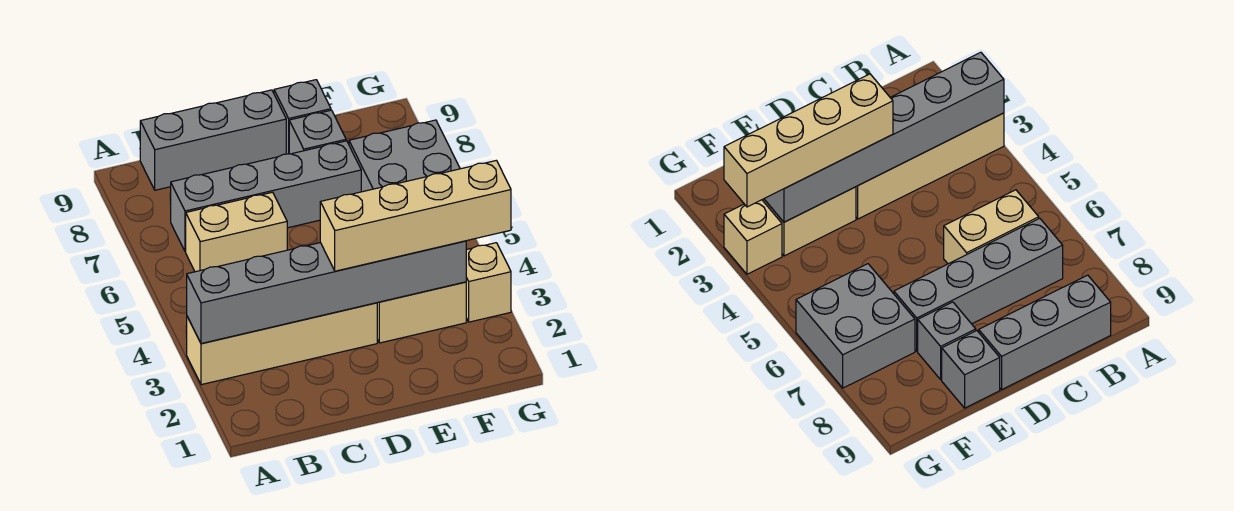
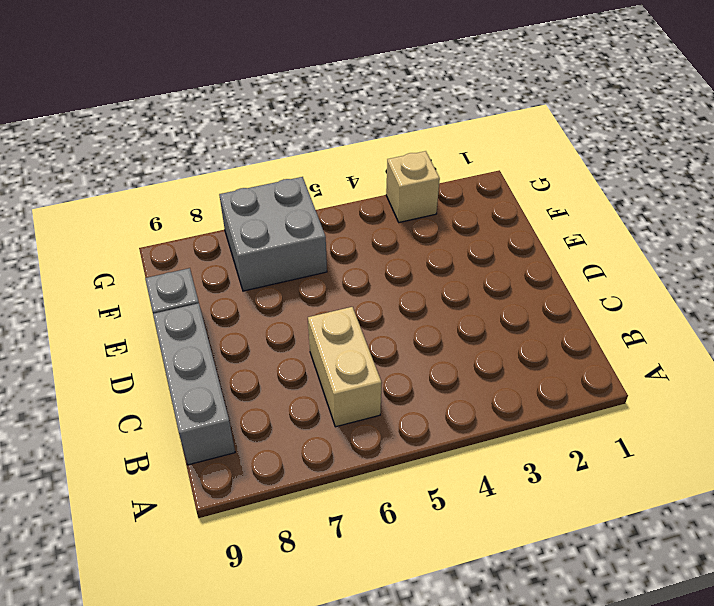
none -> tan brick A3:D3 level 1
none -> grey brick B7:E7 level 1

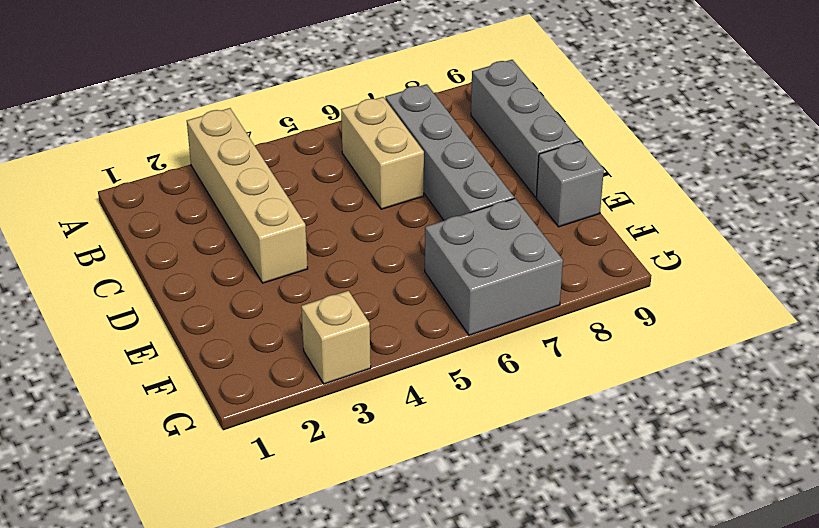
none -> tan brick E3:F3 level 1
none -> grey brick E8 level 1

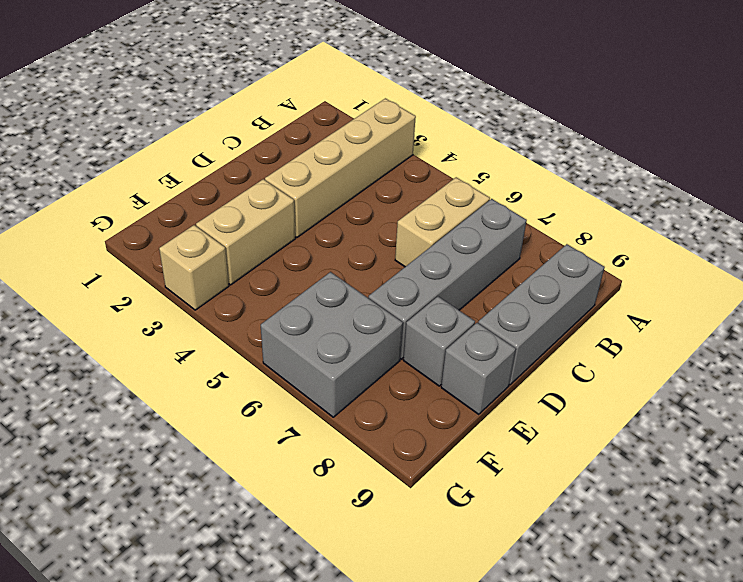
none -> grey brick A3:F3 level 2
none -> tan brick D3:G3 level 3

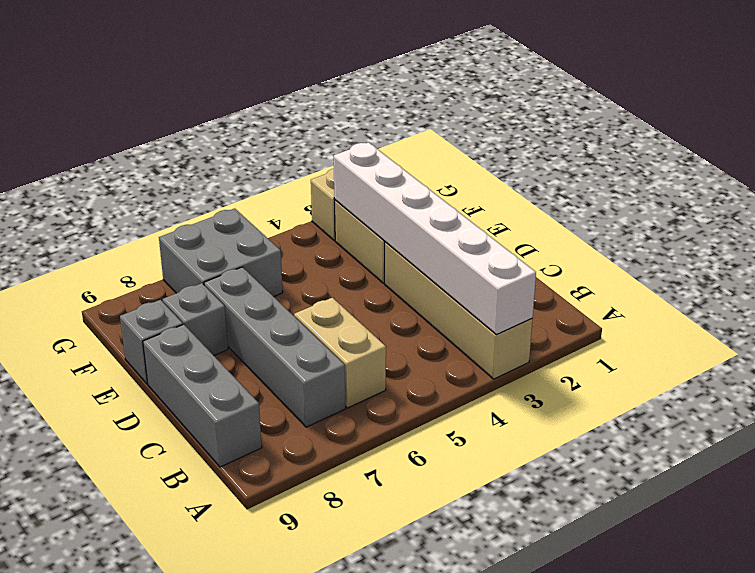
white brick A3:F3 level 2 -> grey brick A3:F3 level 2
none -> tan brick D3:G3 level 3

